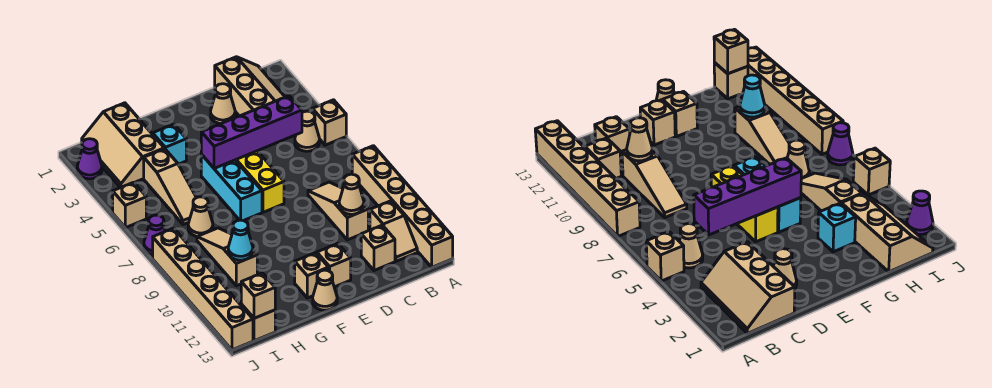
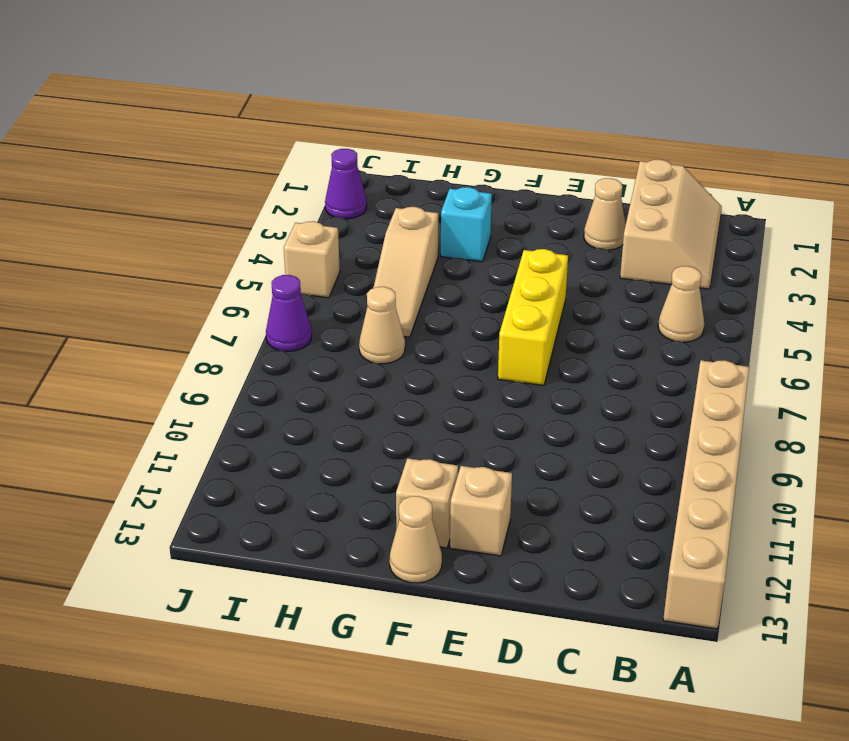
none -> tan brick A5 level 1
none -> tan slope B11:B12 level 1 top 11
none -> tan slope C8:C10 level 1 top 10

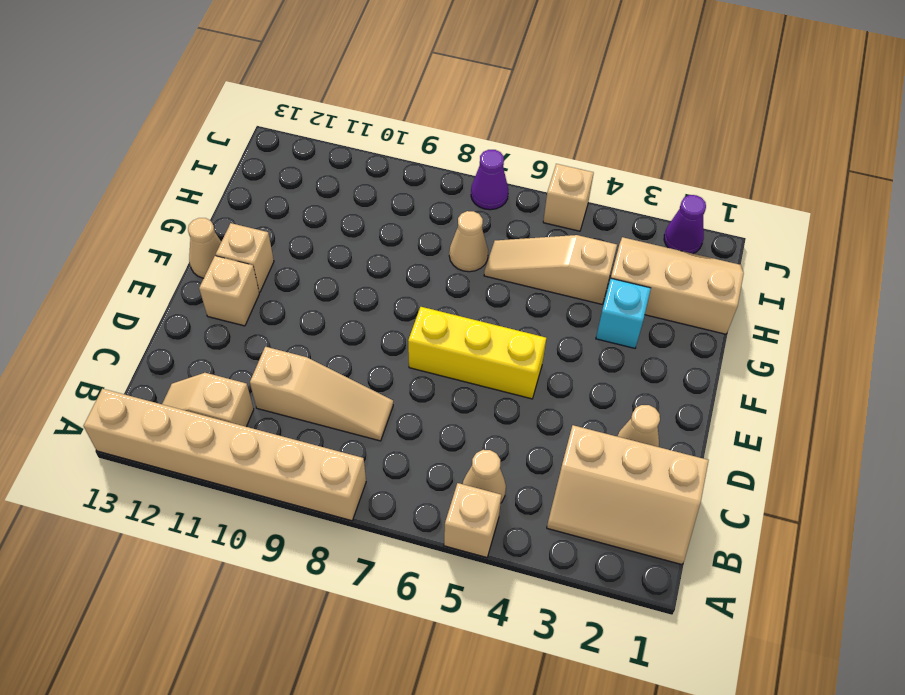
none -> tan brick C12 level 1
none -> cyan brick F5:F7 level 1
none -> tan slope H8:H10 level 1 top 10

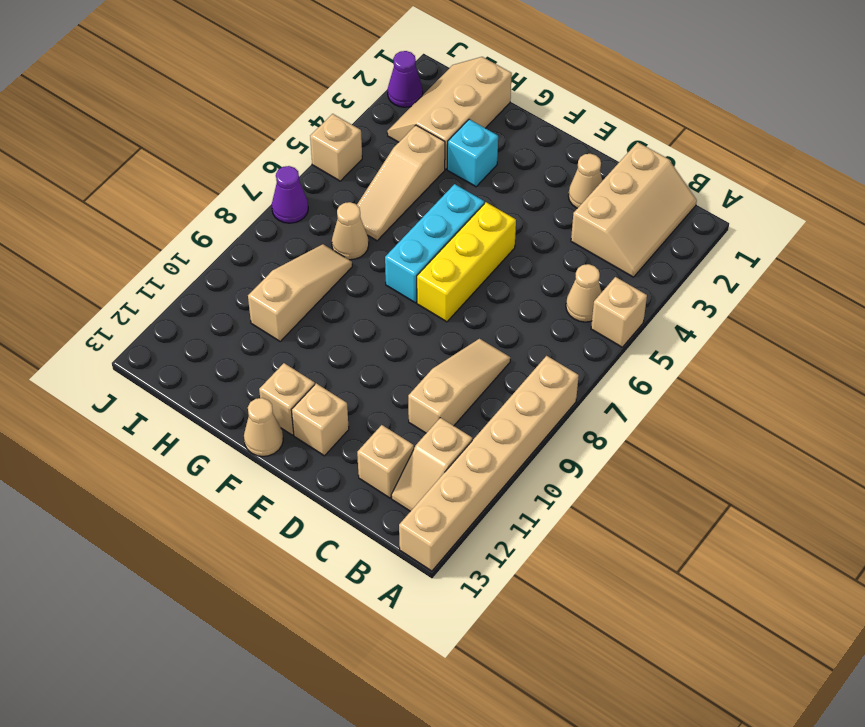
none -> tan brick I13 level 1
none -> tan brick J8:J13 level 1
none -> purple brick C5:F5 level 2

